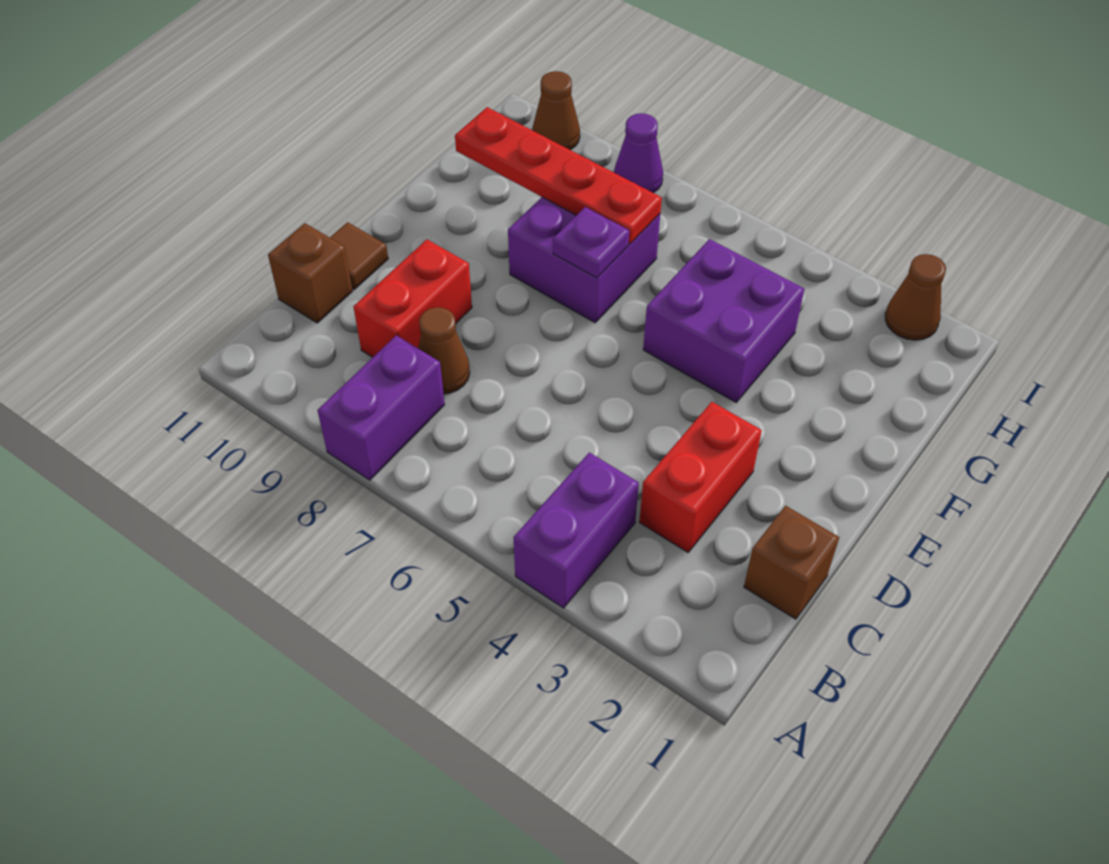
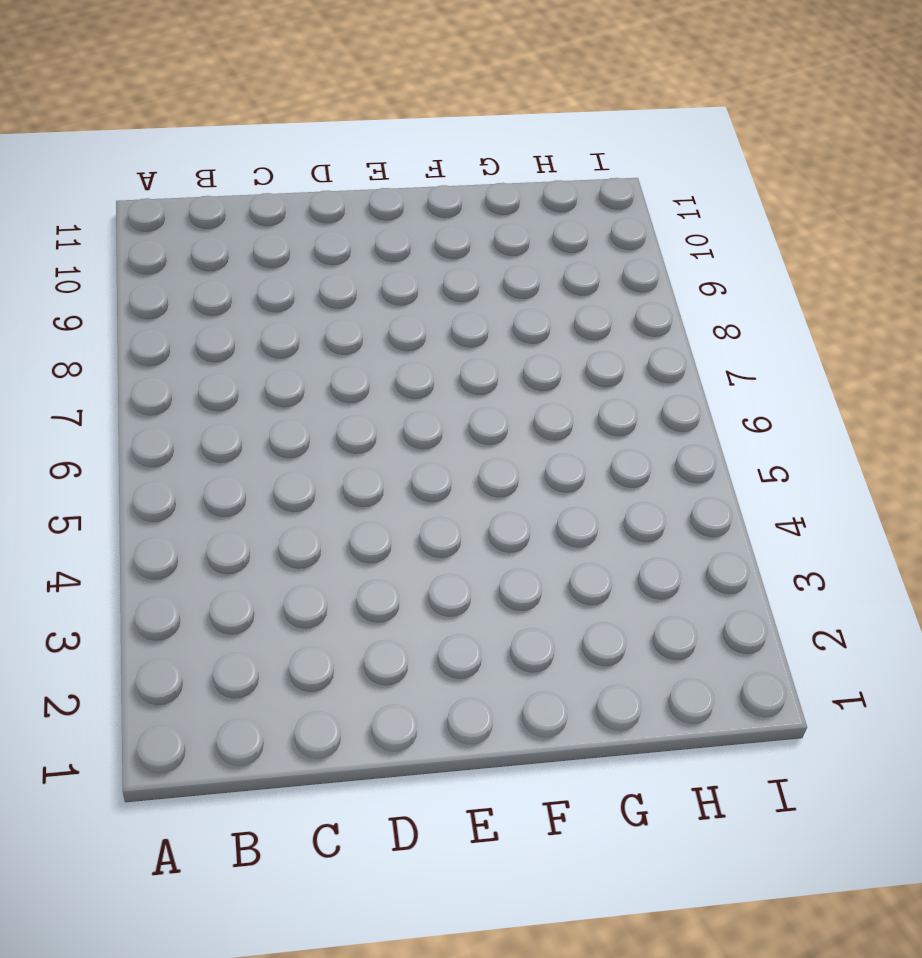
none -> purple brick A4:B4 level 1
none -> purple brick A8:B8 level 1
none -> brown brick C1 level 1

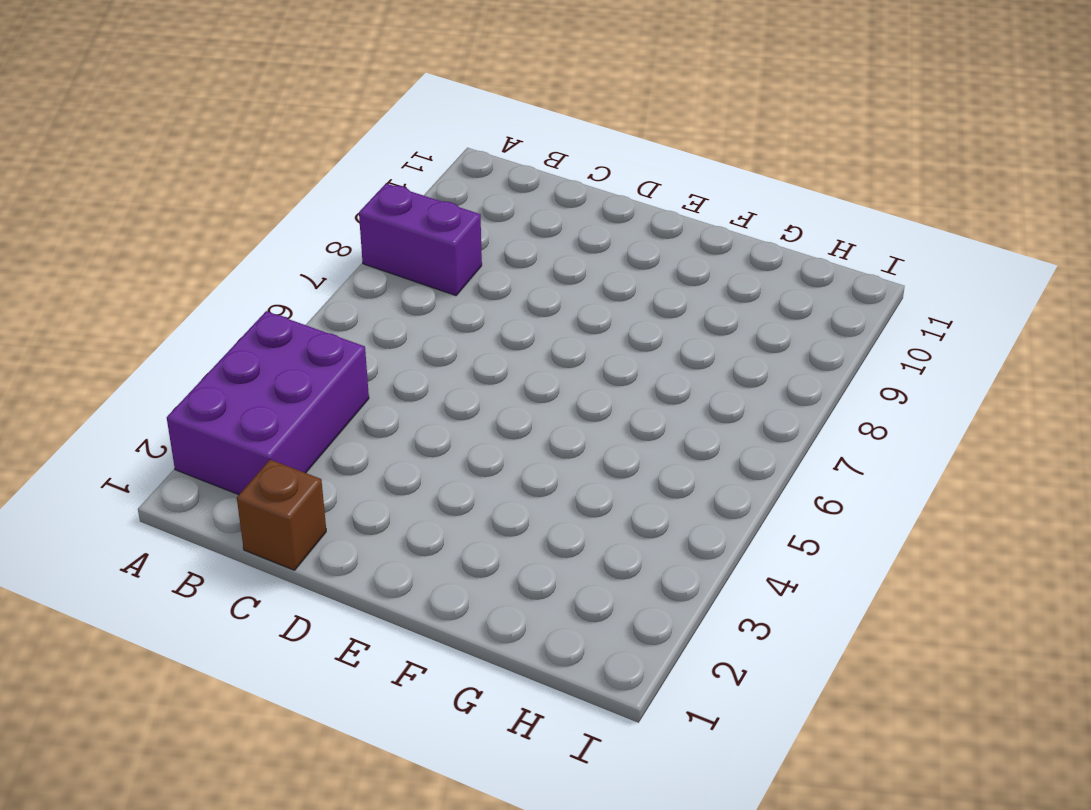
purple brick A2:B4 level 1 -> purple brick A4:B4 level 1
none -> red brick C3:D3 level 1
none -> brown cone C8 level 1
none -> red brick C9:D9 level 1

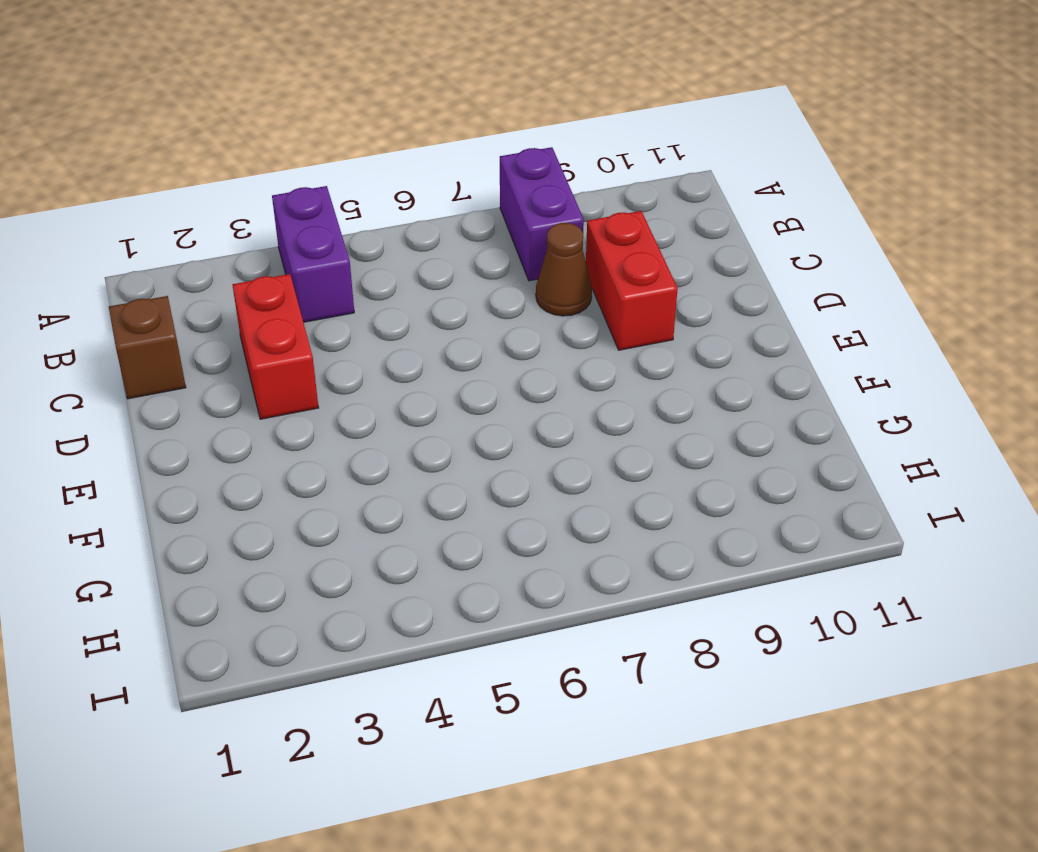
none -> brown brick C11 level 1
none -> brown tile D11 level 1
none -> purple brick F4:G5 level 1

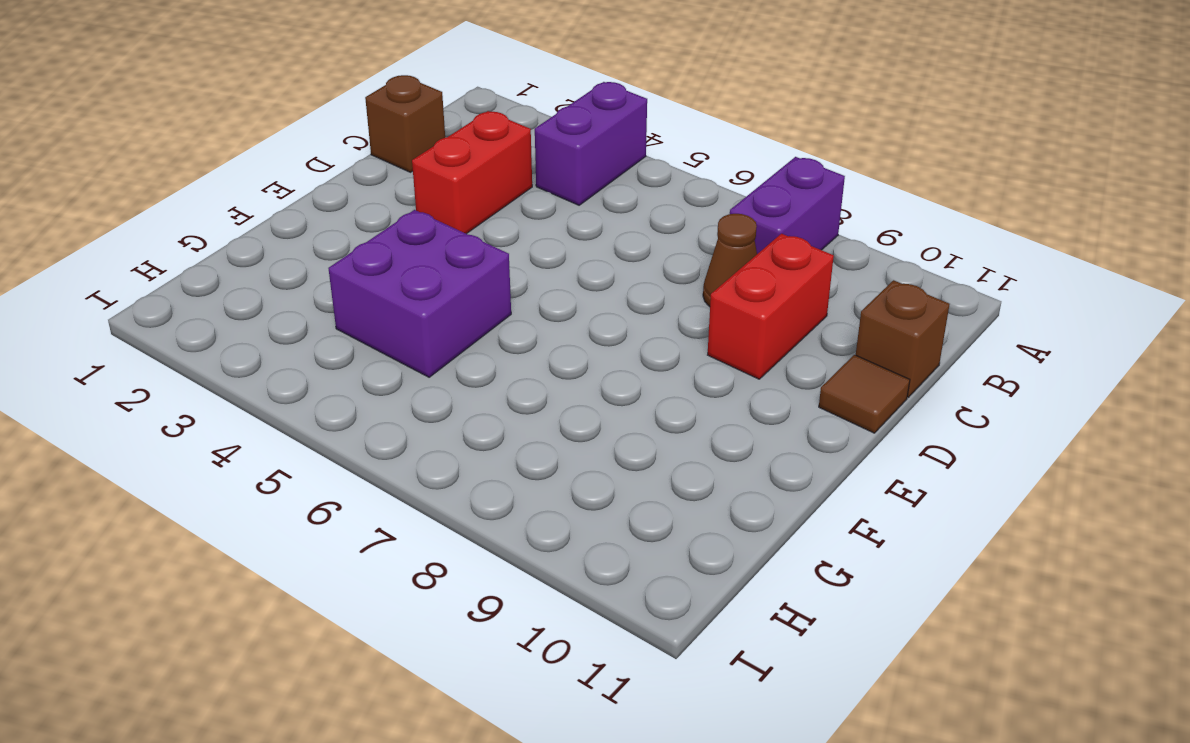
none -> purple brick F7:G8 level 1
none -> brown cone I2 level 1
none -> purple cone I8 level 1

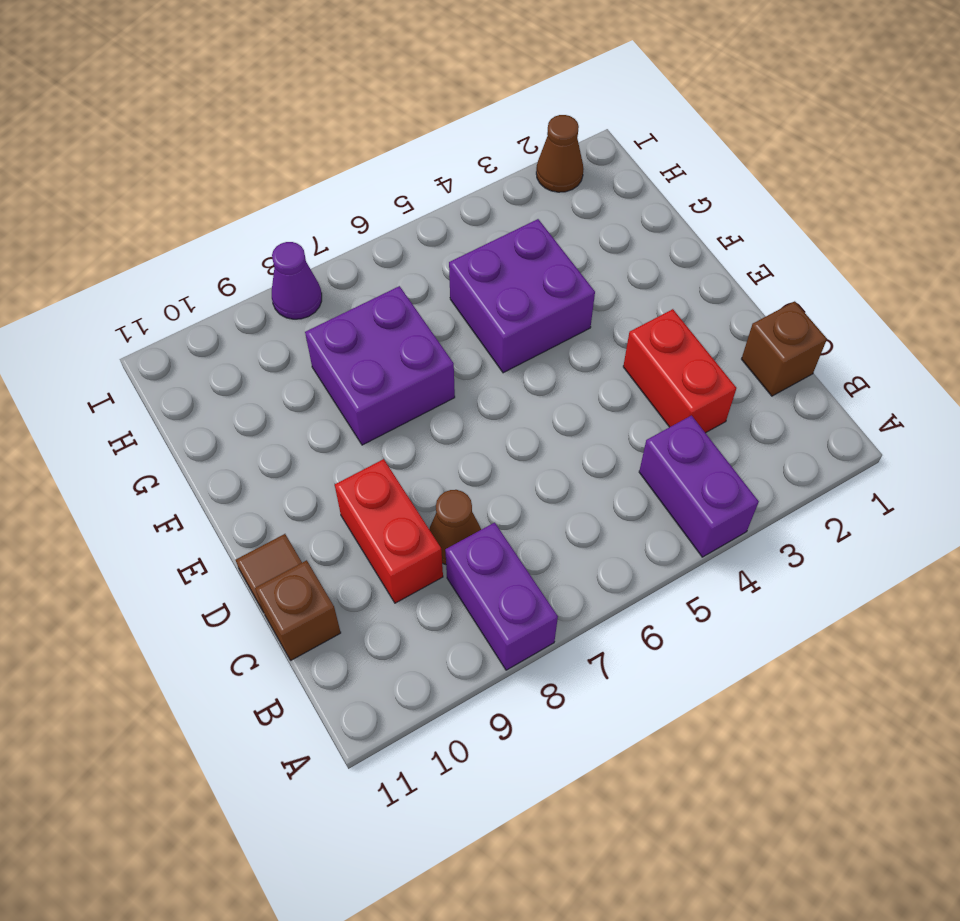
none -> brown cone I10 level 1
none -> purple plate F7 level 2
none -> red plate G7:G10 level 2

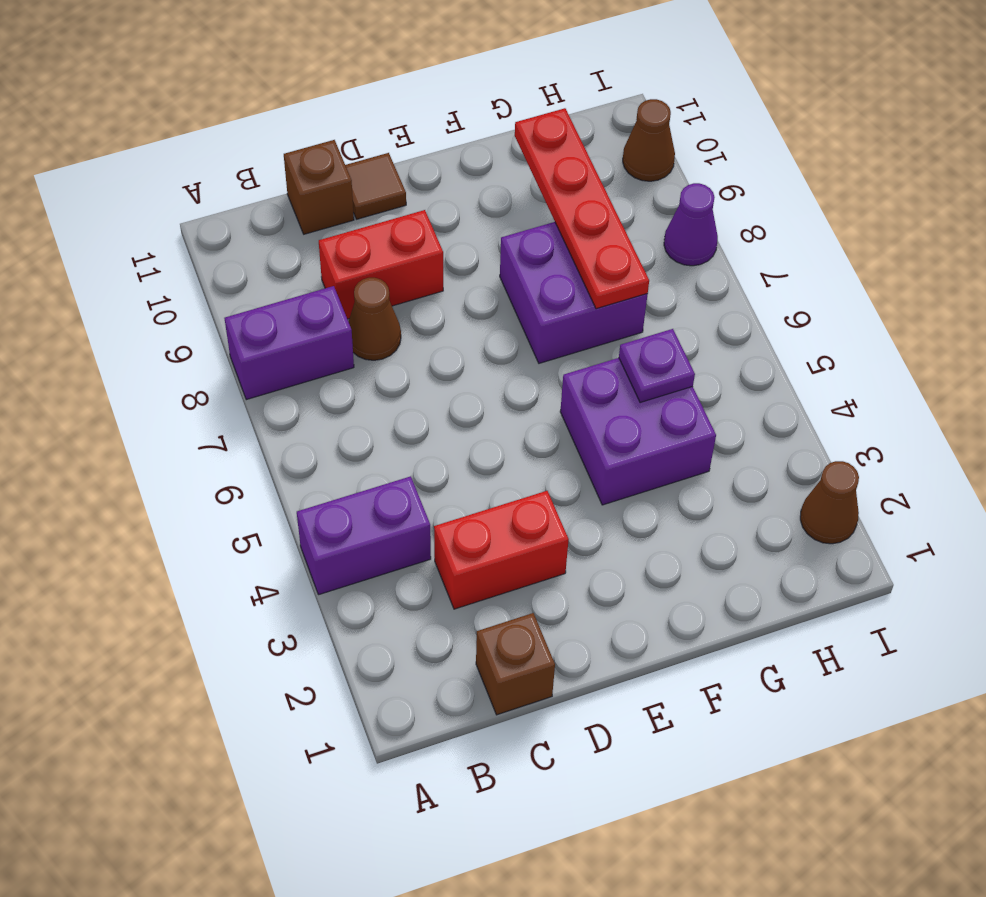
purple plate G5 level 2 -> purple plate F7 level 2

